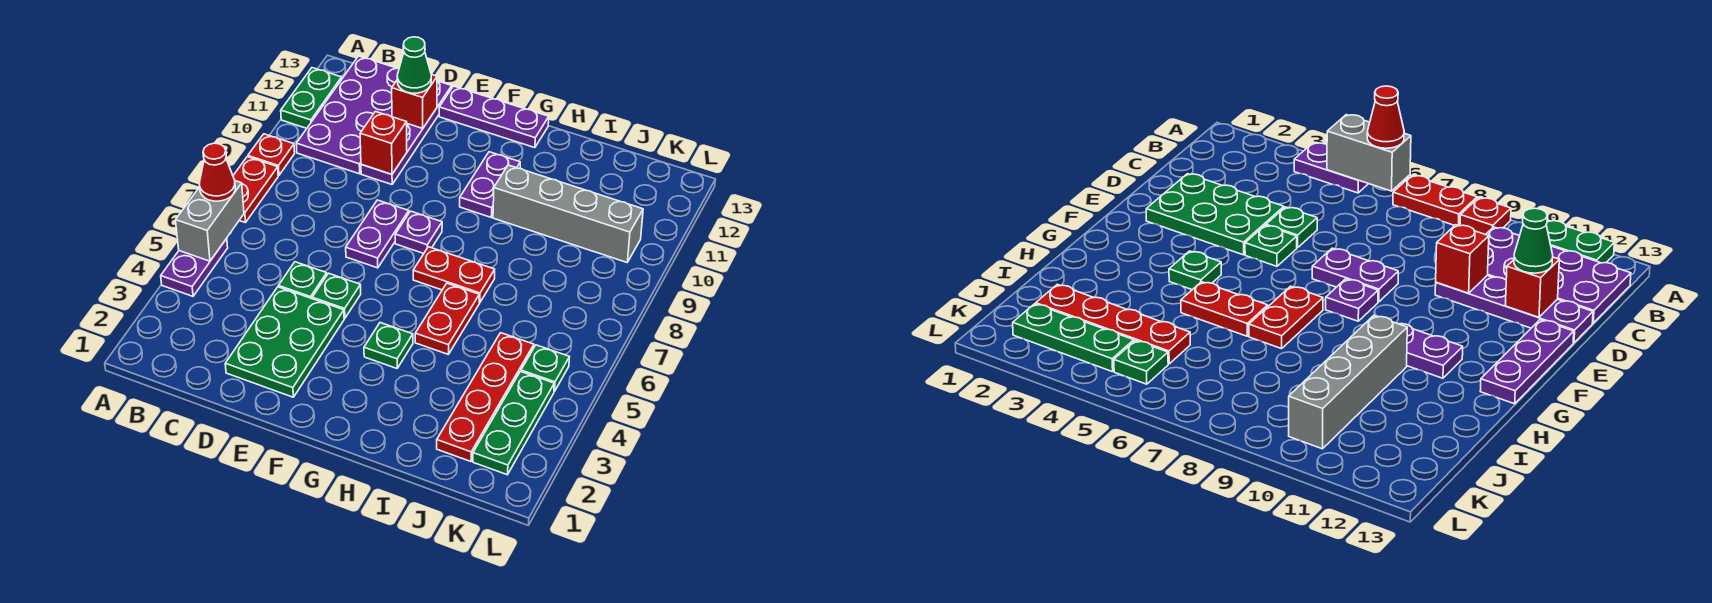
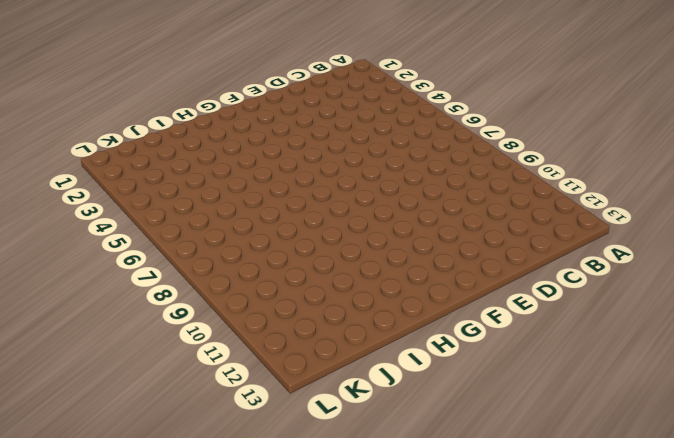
none -> purple plate A4:A5 level 1
none -> red plate A7:A8 level 1
none -> red plate A9 level 1

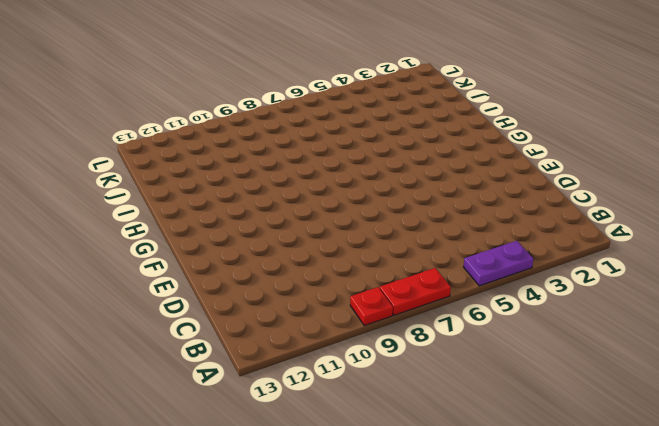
none -> green plate A11:A12 level 1
none -> purple plate B10:C13 level 1
none -> green plate D2:E4 level 1

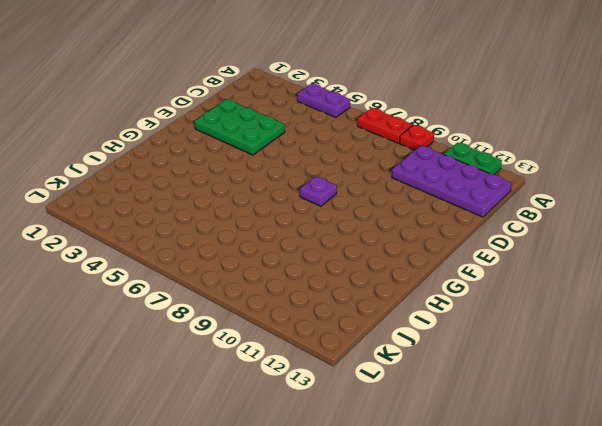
none -> green plate D5 level 1
none -> purple plate D10:D13 level 1
none -> green plate E5 level 1

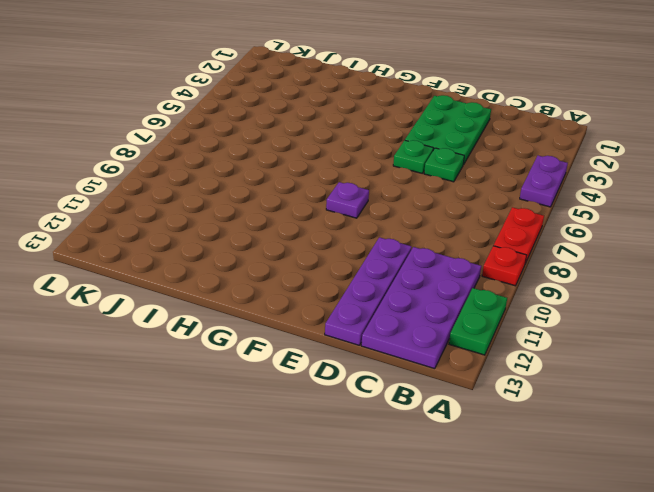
none -> purple plate E7:E8 level 1
none -> purple plate E13:G13 level 1
none -> green plate G4 level 1

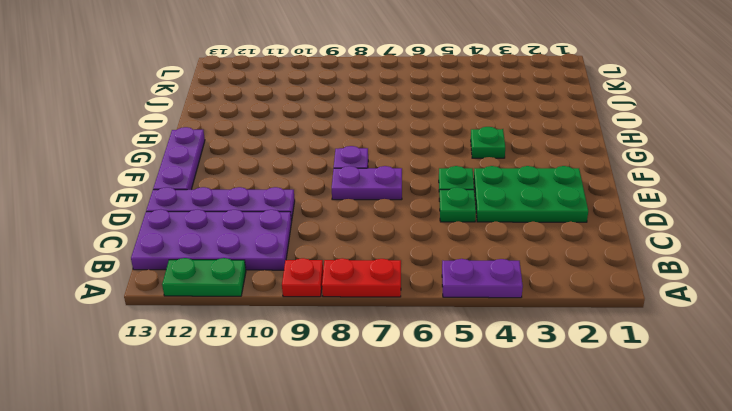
none -> red plate G7:H7 level 1
none -> purple plate G10:G11 level 1
none -> red plate H5:H6 level 1

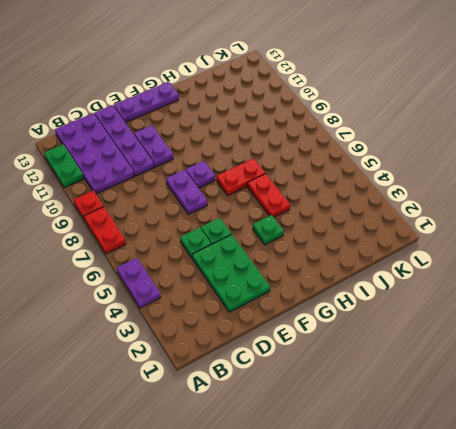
purple plate E10:E11 level 1 -> purple plate G10:G11 level 1
none -> grey brick H10:K10 level 1
none -> red plate J2:J5 level 1
none -> green plate K2:K4 level 1

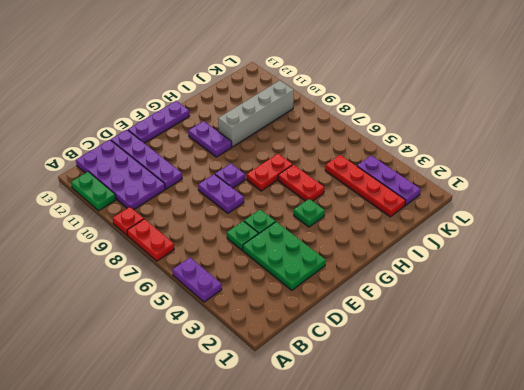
purple plate K2:K4 level 1 -> green plate K2:K4 level 1
none -> green plate K5 level 1
none -> grey brick A5:A6 level 2
none -> red brick D10 level 2

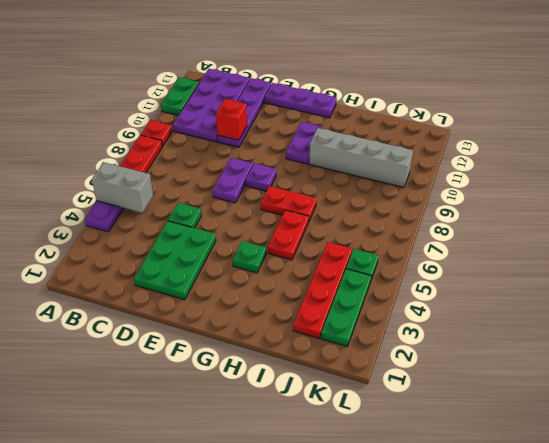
grey brick A5:B5 level 2 -> grey brick A5:A6 level 2
none -> green plate E5 level 1
none -> red brick D12 level 2
none -> red cone A6 level 3

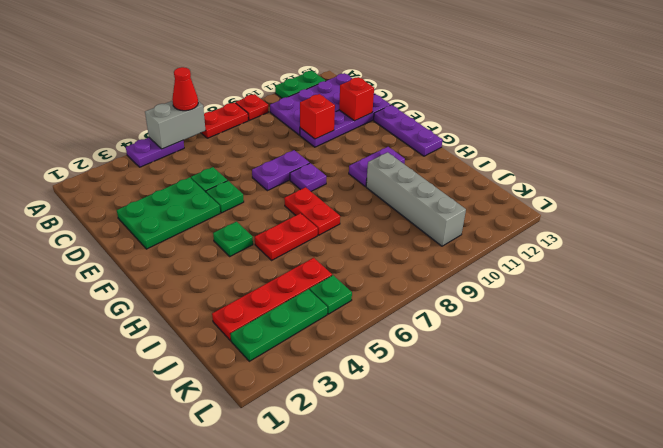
none -> green cone D12 level 3

